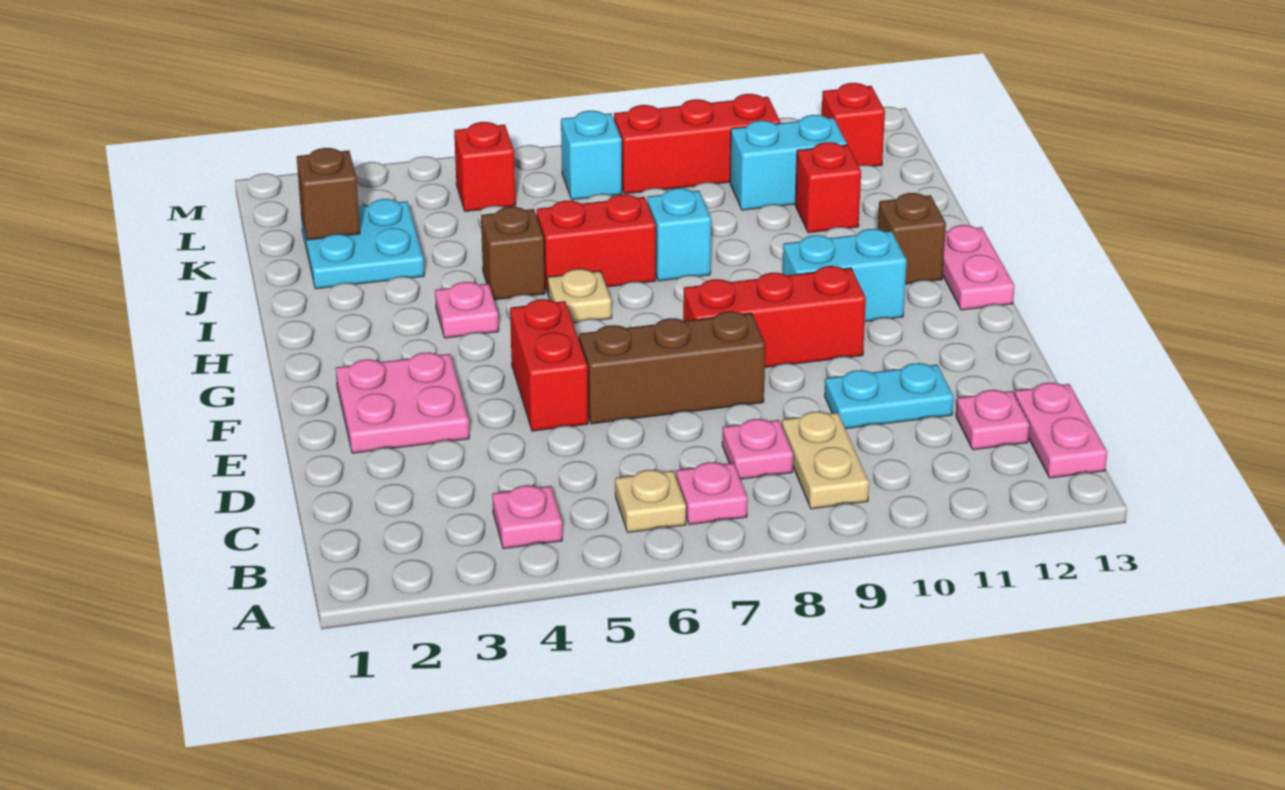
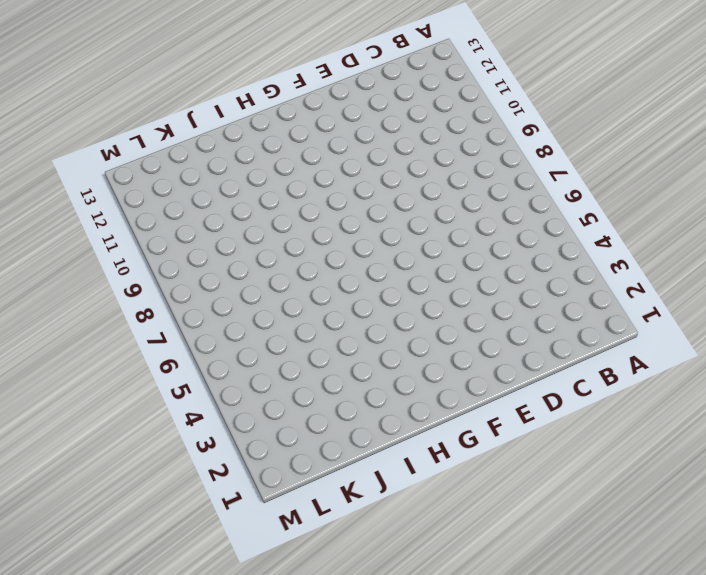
none -> pink plate B4 level 1
none -> tan plate B6 level 1
none -> pink plate B7 level 1

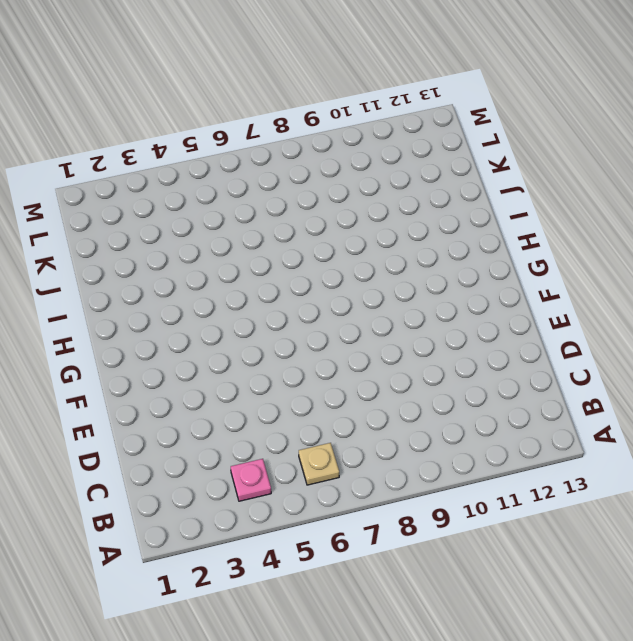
none -> pink plate B7 level 1
none -> tan plate B9:C9 level 1
none -> pink plate B13:C13 level 1

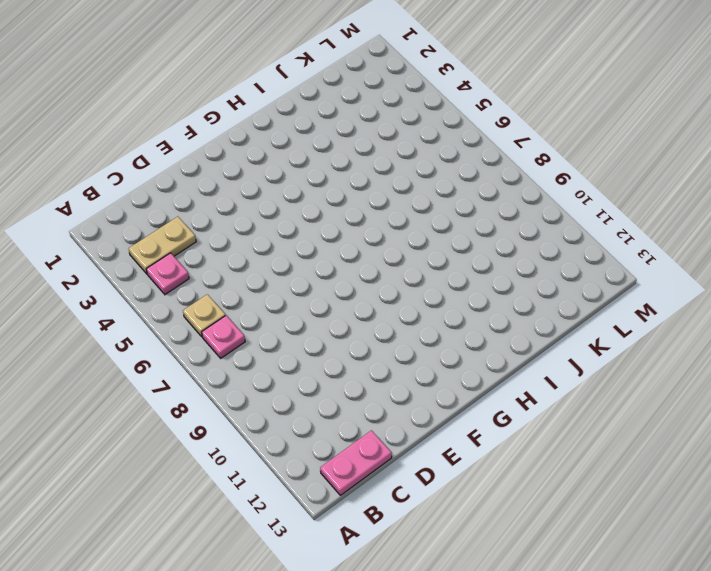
tan plate B3:C3 level 1 -> tan plate B9:C9 level 1
none -> pink plate C8 level 1
none -> pink plate C12 level 1
none -> cyan plate D10:D11 level 1

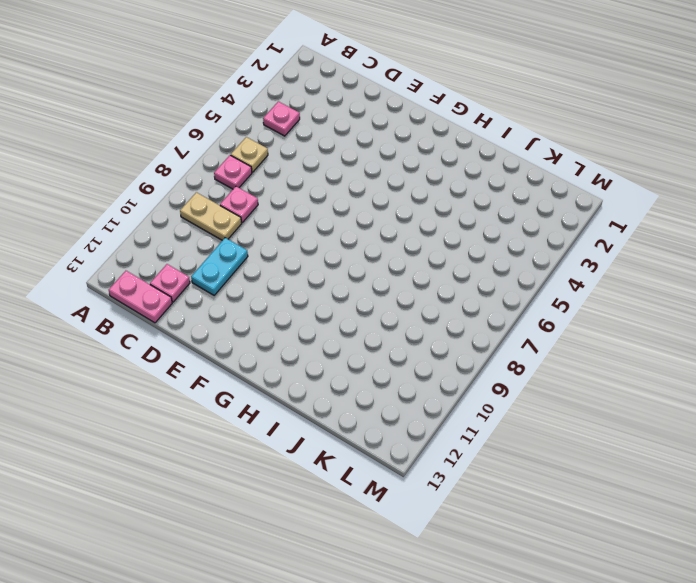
none -> pink plate E2:F3 level 1
none -> red brick E5:F5 level 1
none -> brown brick E6:E8 level 1

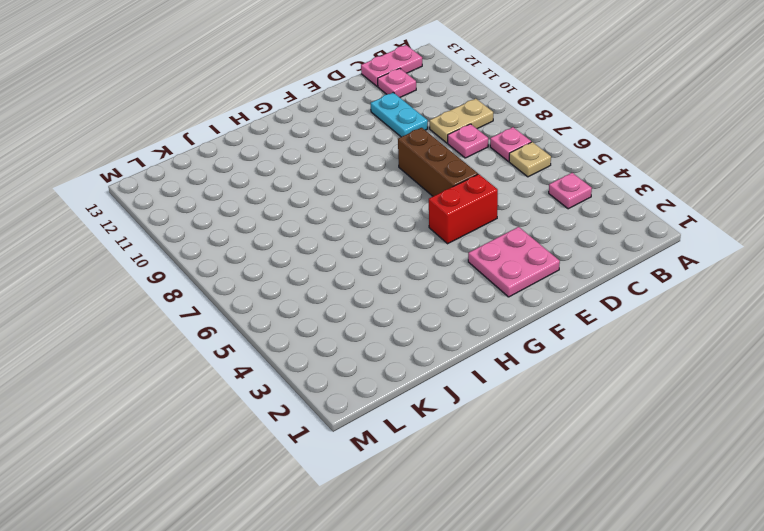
none -> red brick F8:F10 level 1
none -> cyan brick G10:G11 level 1
none -> pink plate G13:H13 level 1

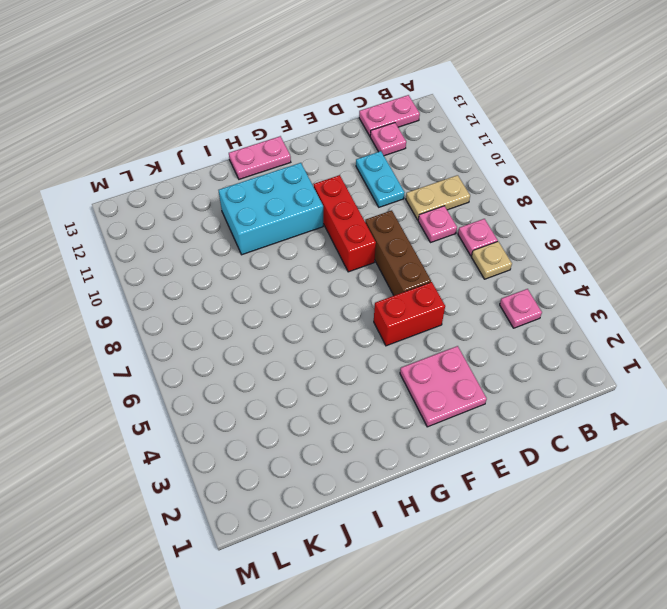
cyan brick G10:I11 level 1 -> cyan brick G10:G11 level 1
none -> pink plate H4 level 1
none -> tan plate H6 level 1
none -> brown brick H12 level 1

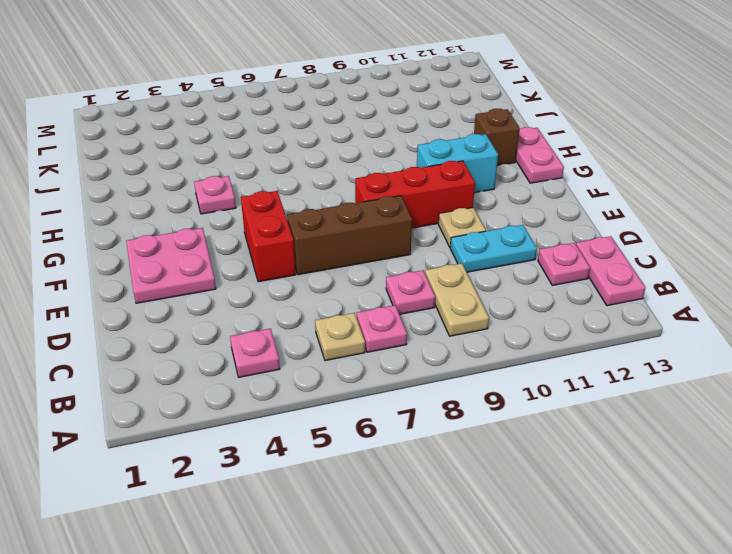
tan plate E10 level 1 -> tan plate H6 level 1
none -> brown brick I5 level 1
none -> red brick I6:I7 level 1
none -> cyan brick I8 level 1

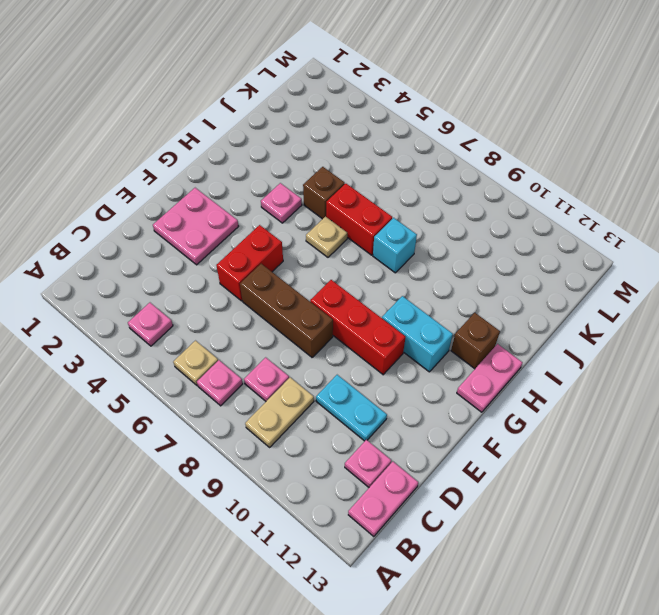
none -> cyan plate J2:K3 level 1
none -> red brick J11 level 1
none -> cyan brick K10:K11 level 1

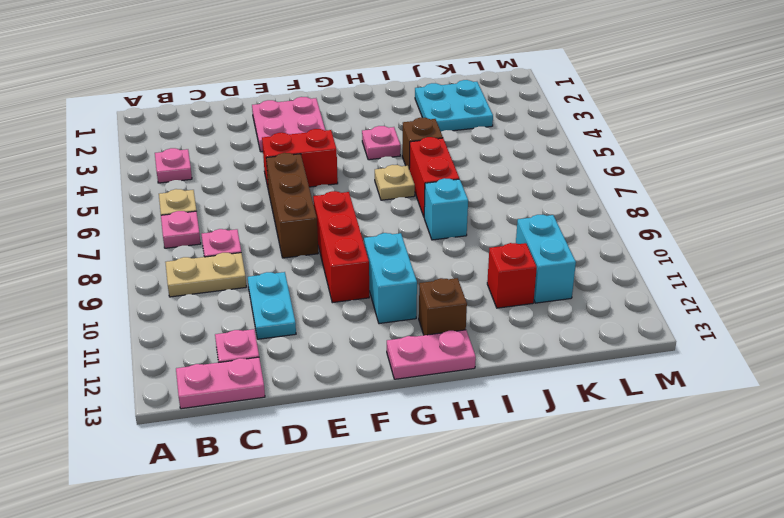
none -> red brick L5 level 1
none -> cyan brick L7 level 1
none -> red brick L8:L10 level 1

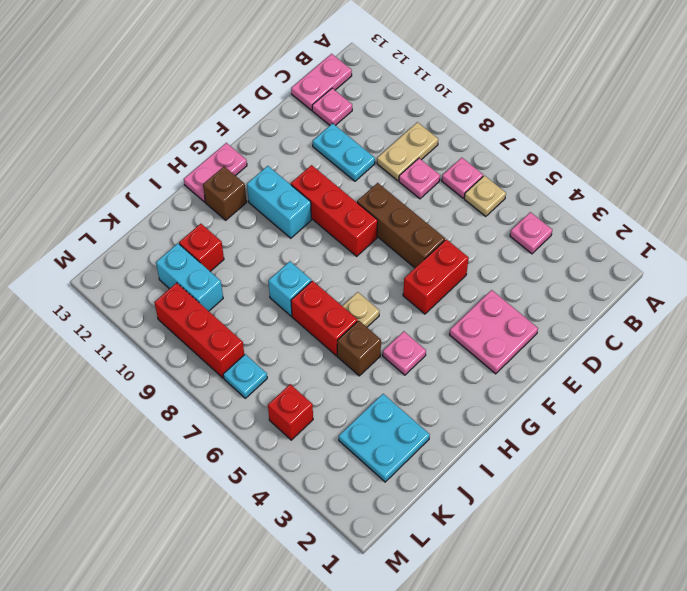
cyan plate L7 level 1 -> cyan brick L7 level 1
none -> red brick L12 level 1
none -> brown brick K2 level 2

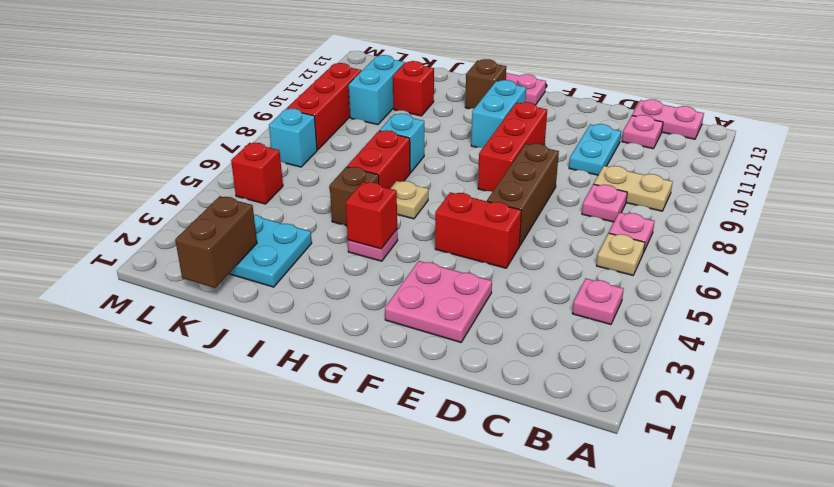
red brick H4 level 2 -> red brick L12 level 1
brown brick K1:K2 level 2 -> brown brick K2 level 2

